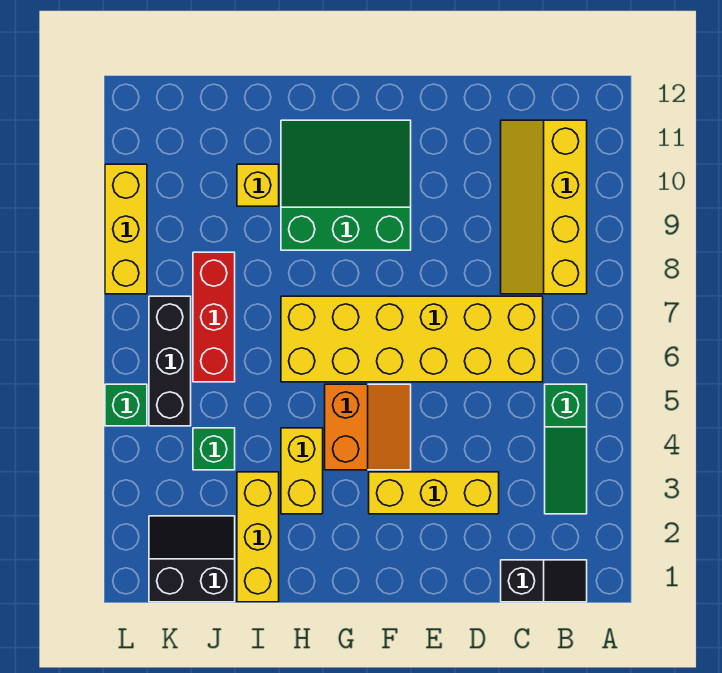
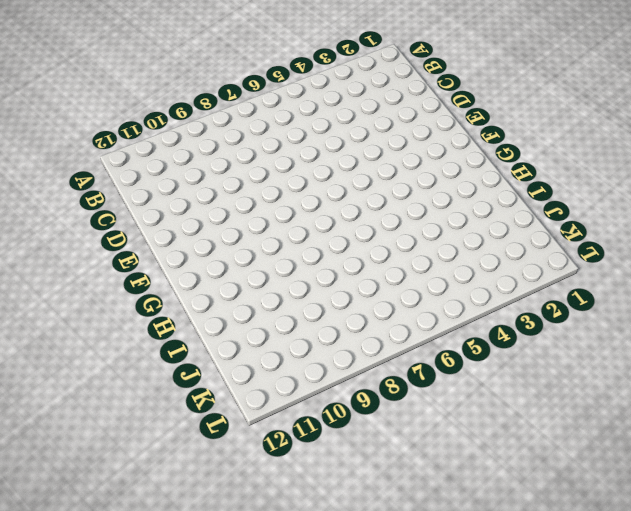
none -> black slope B1:C1 level 1 top C
none -> green slope B3:B5 level 1 top 5
none -> yellow slope B8:C11 level 1 top B

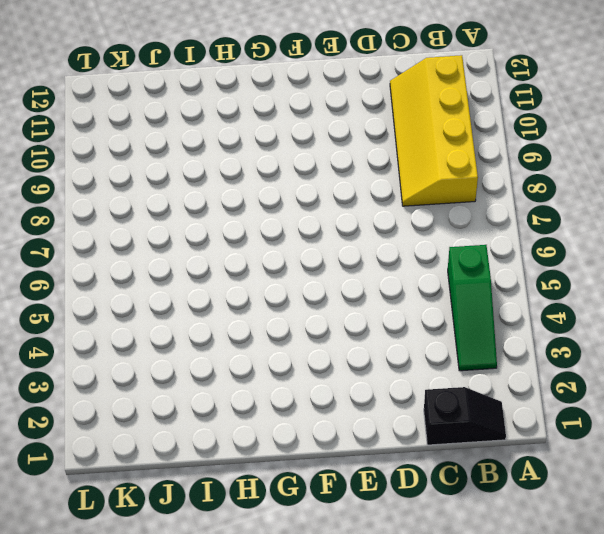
none -> yellow brick C6:H7 level 1
none -> yellow brick D3:F3 level 1
none -> orange slope F4:G5 level 1 top G

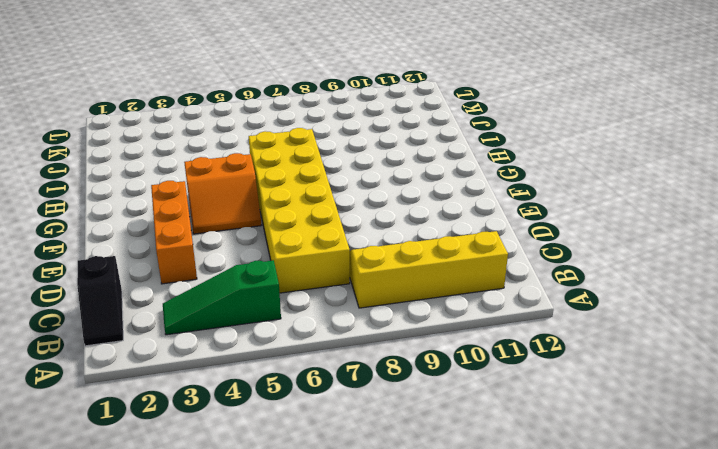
orange brick D3:F3 level 1 -> yellow brick D3:F3 level 1
none -> green slope F9:H11 level 1 top 9
none -> yellow brick H3:H4 level 1
none -> yellow brick I1:I3 level 1

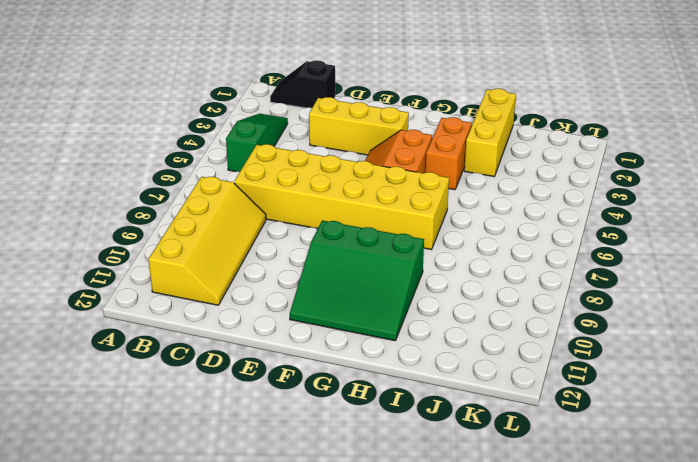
orange brick H3:H4 level 1 -> yellow brick H3:H4 level 1
none -> yellow brick I10 level 1
none -> black slope J1:K2 level 1 top 1
none -> green brick J4 level 1

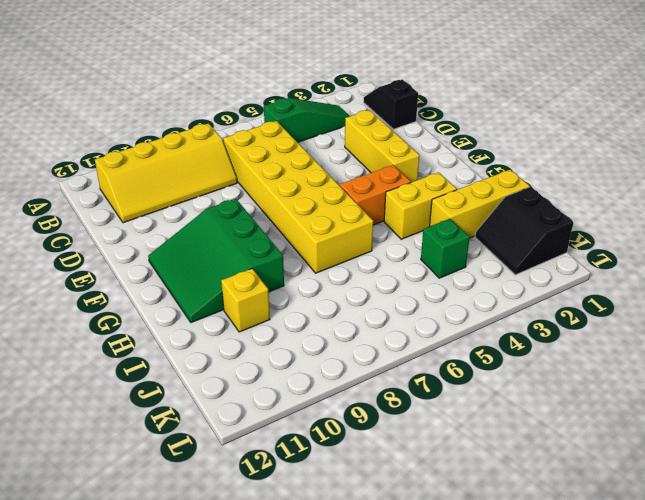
none -> red brick J6:J8 level 1
none -> black brick K5:K7 level 1
none -> green brick L5 level 1

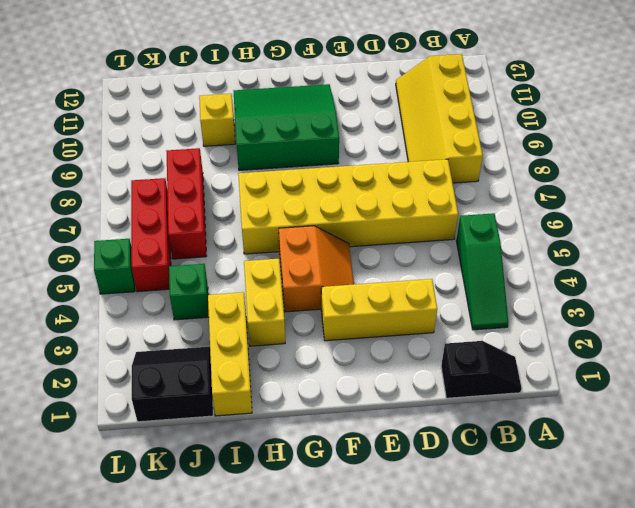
red brick K5:K7 level 1 -> black brick K5:K7 level 1
none -> yellow brick L8:L10 level 1

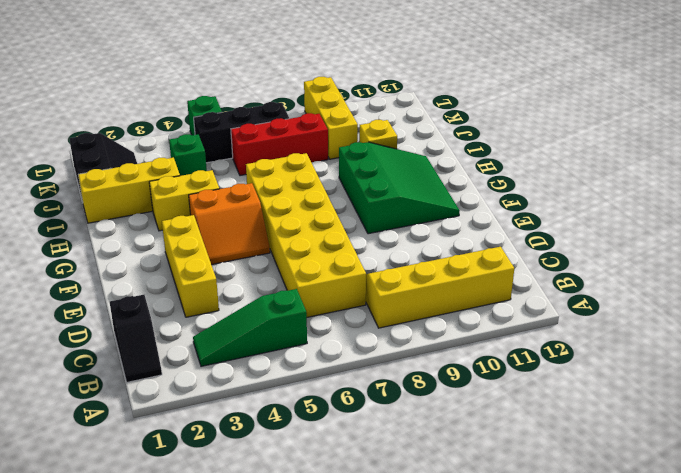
yellow brick J9:L9 level 1 -> yellow brick L8:L10 level 1

